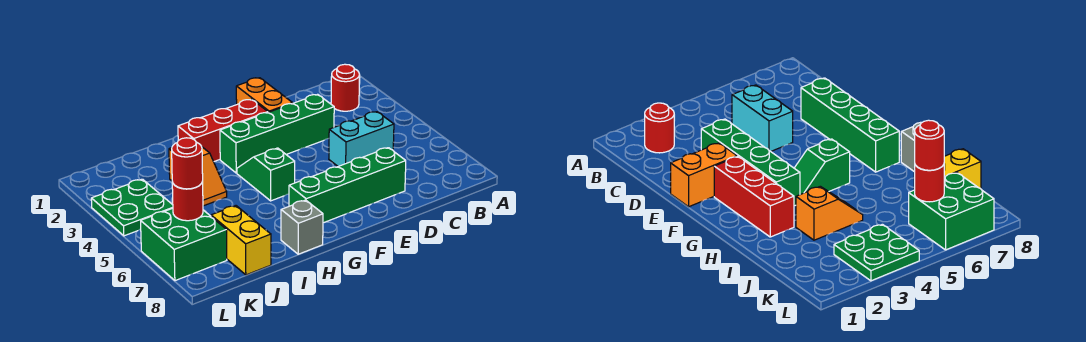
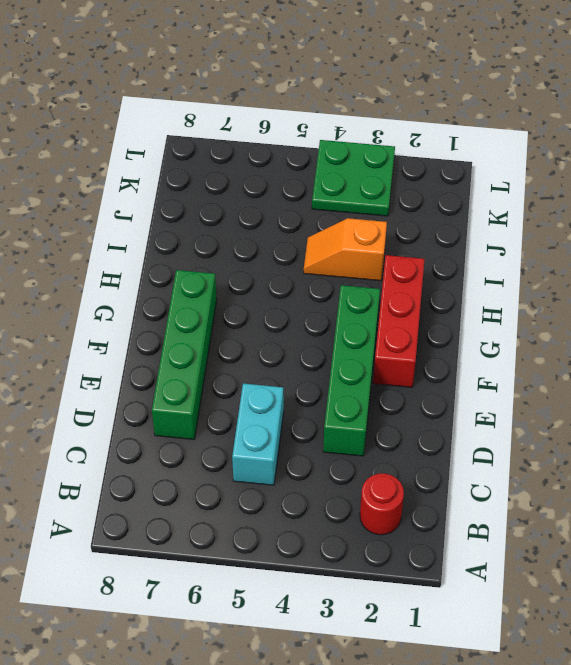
none -> orange brick E1:E2 level 1
none -> green slope G4:G5 level 1 top 5
none -> grey brick H8 level 1

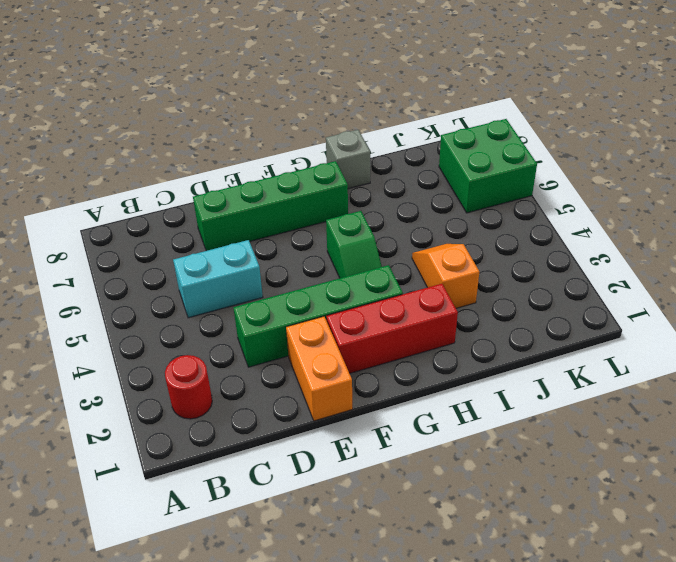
none -> yellow brick J7:J8 level 1
none -> green plate K3:L4 level 1
none -> red round brick K6 level 2

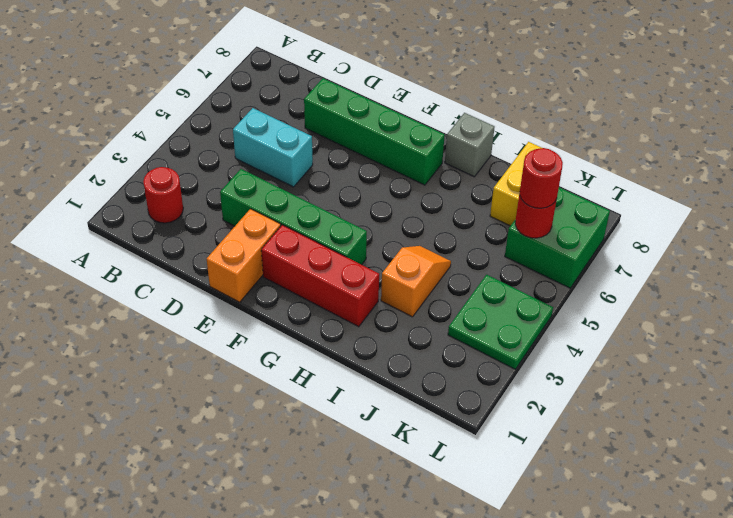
none -> green slope G4:G5 level 1 top 5

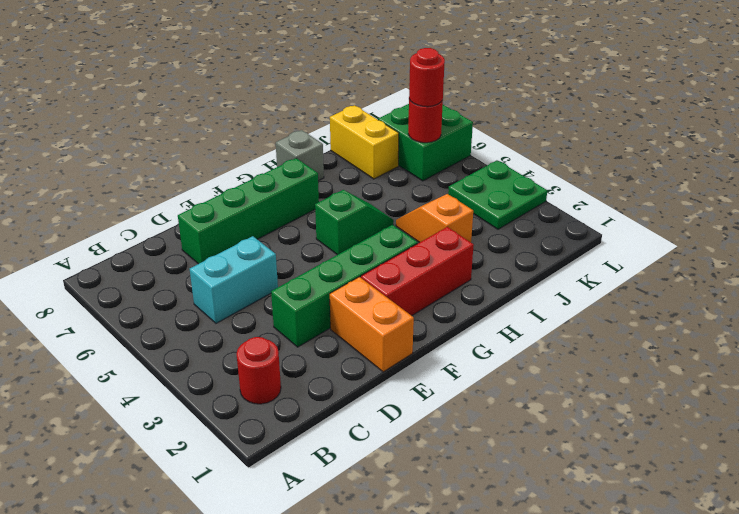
green slope G5:H5 level 1 top G -> green slope G4:G5 level 1 top 5

